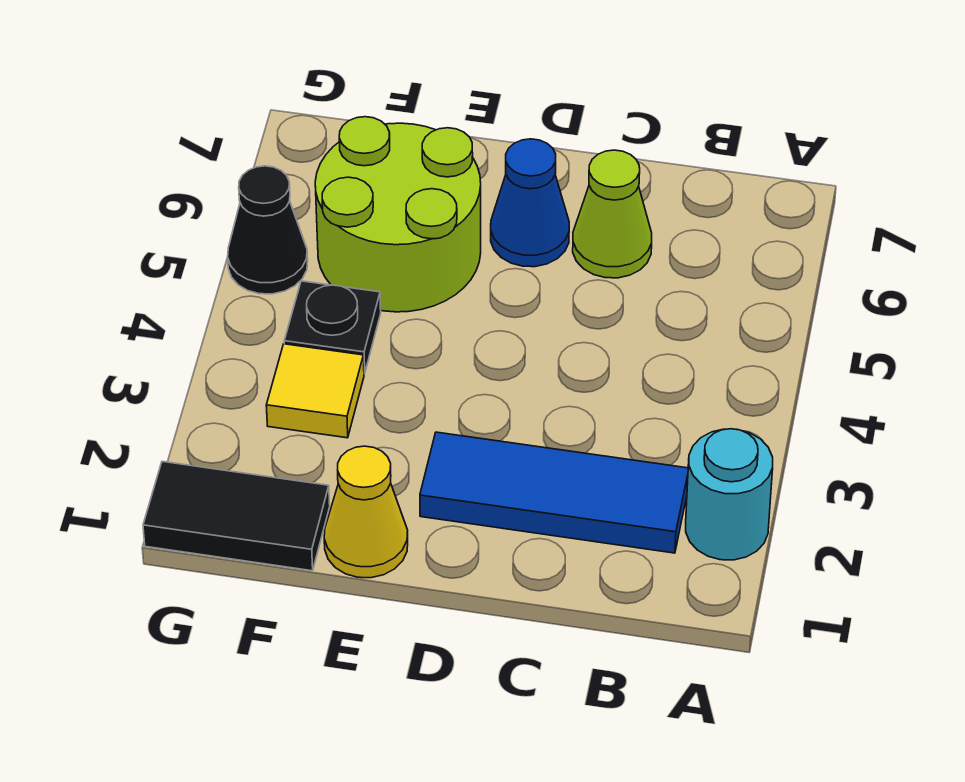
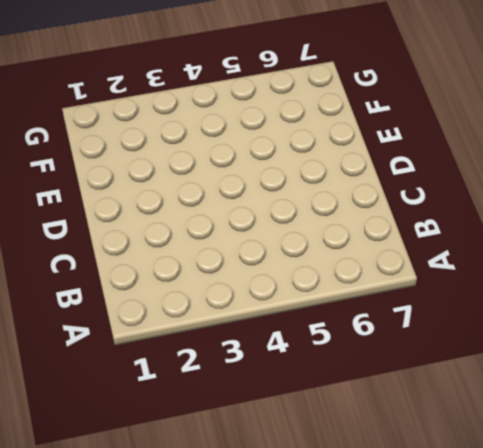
none -> cyan round brick A2 level 1
none -> blue tile B2:D2 level 1

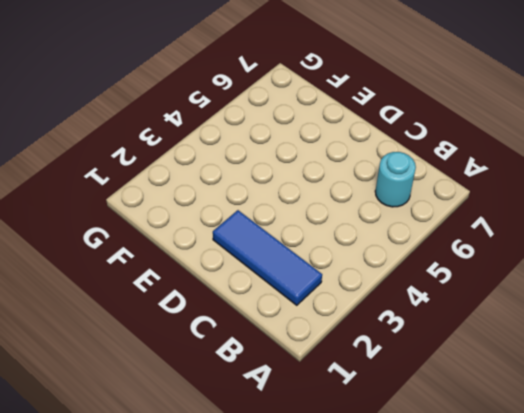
cyan round brick B6 level 1 -> cyan round brick A2 level 1
none -> lime cone C6 level 1
none -> blue cone D6 level 1

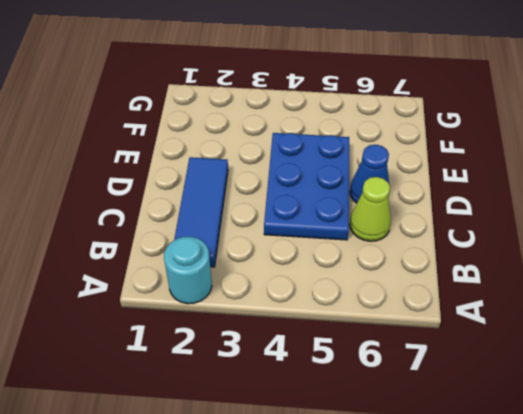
blue plate C4:E5 level 1 -> lime round brick E5:F6 level 1
none -> yellow cone E1 level 1
none -> black tile F1:G1 level 1

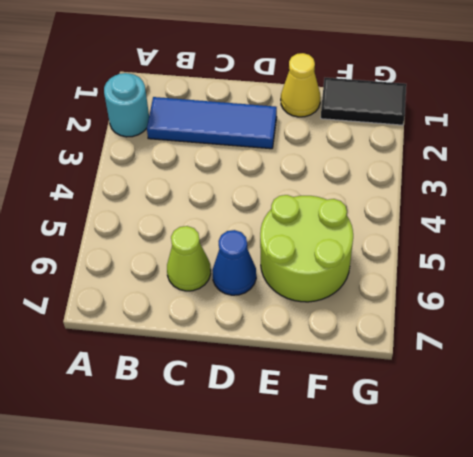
none -> yellow tile F3 level 1
none -> black plate F4 level 1

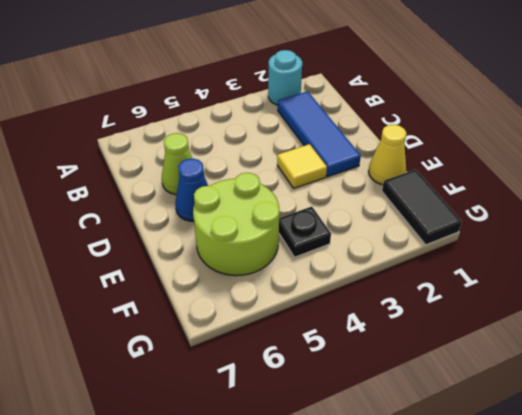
yellow tile D3 level 1 -> yellow tile F3 level 1
none -> black cone G5 level 1

